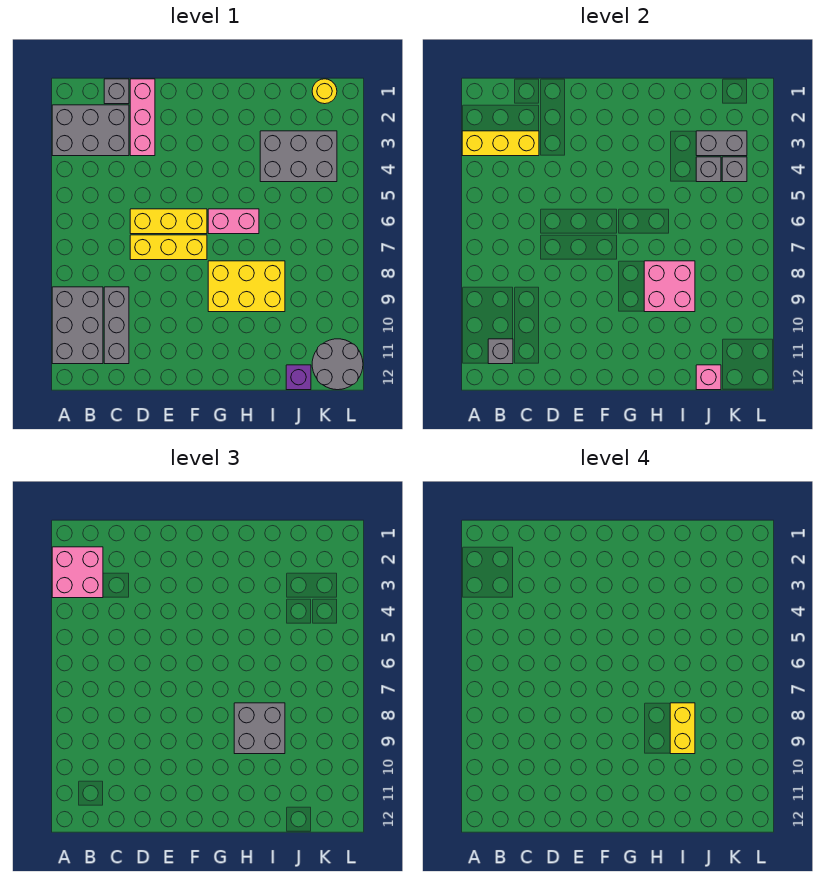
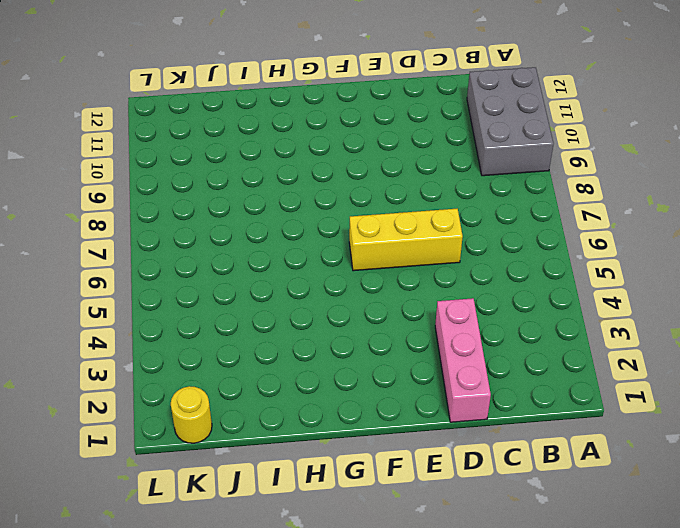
none -> grey brick A2:C3 level 1
none -> grey brick C1 level 1
none -> grey brick C9:C11 level 1

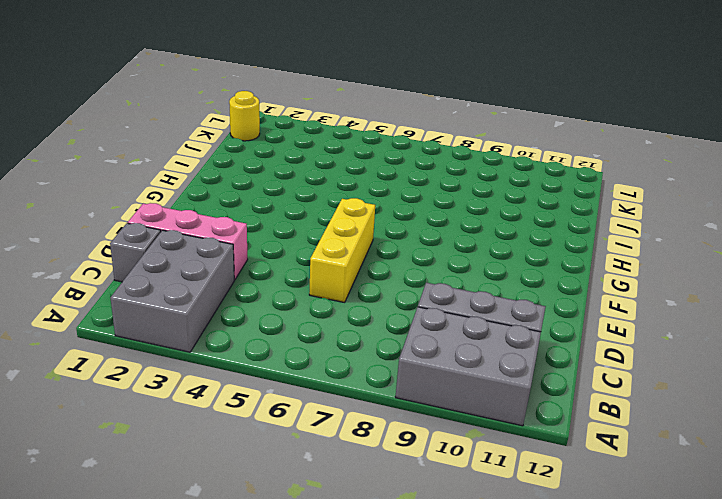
none -> yellow brick D7:F7 level 1
none -> pink brick G6:H6 level 1
none -> yellow brick G8:I9 level 1

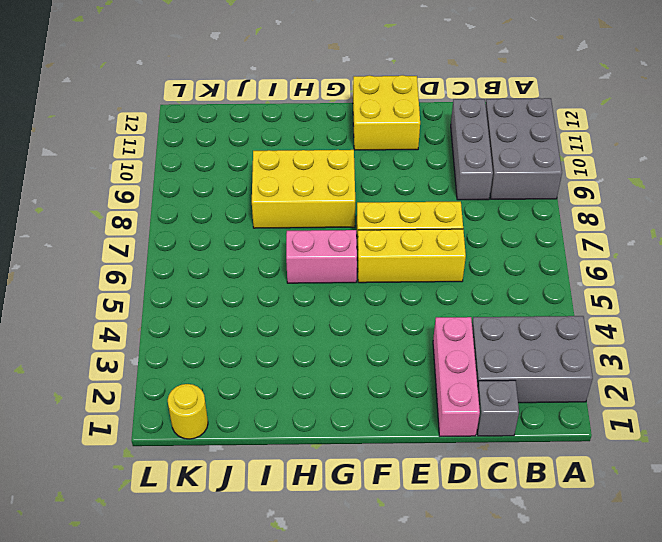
yellow brick E11:F12 level 1 -> none
none -> grey brick I3:K4 level 1
none -> purple brick J12 level 1
none -> grey round brick K11:L12 level 1

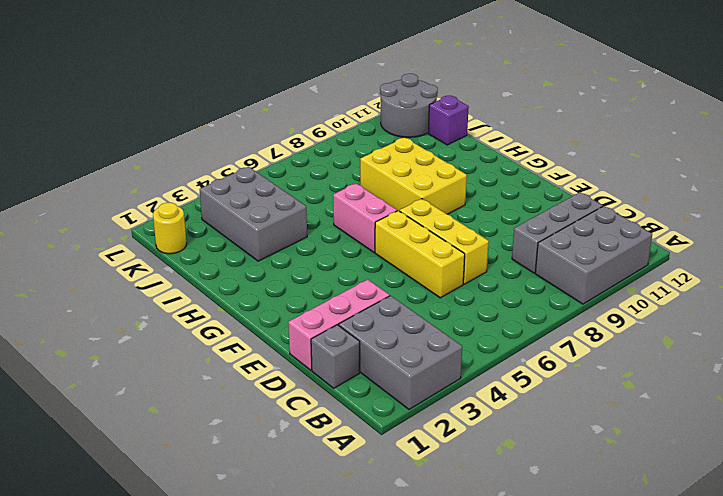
none -> yellow brick A3:C3 level 2
none -> grey brick B11 level 2
none -> pink brick H8:I9 level 2

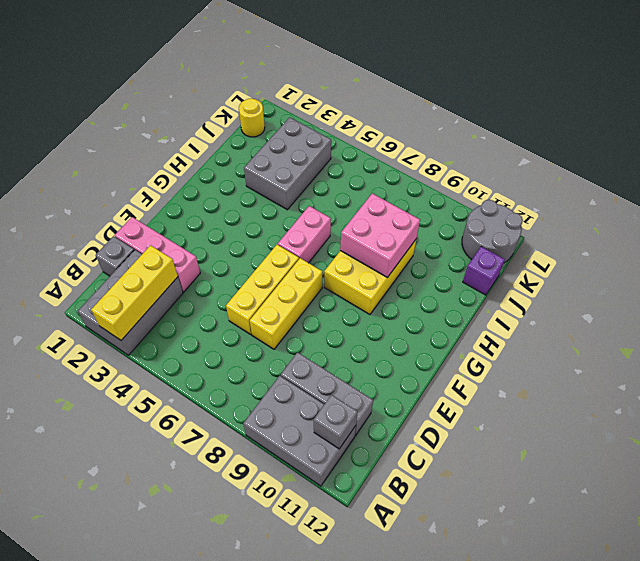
none -> grey brick J3:K3 level 2
none -> grey brick J4 level 2
none -> pink brick J12 level 2

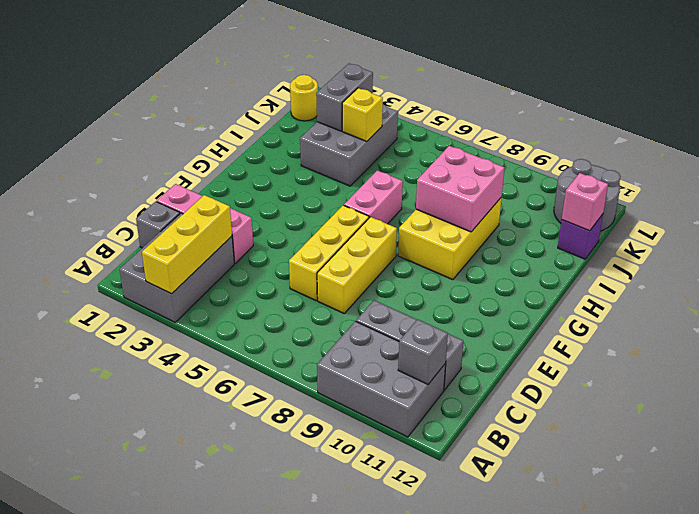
yellow brick J4 level 2 -> grey brick J4 level 2
none -> grey brick K4 level 2
none -> pink brick A2:B3 level 3
none -> grey brick H8:I9 level 3

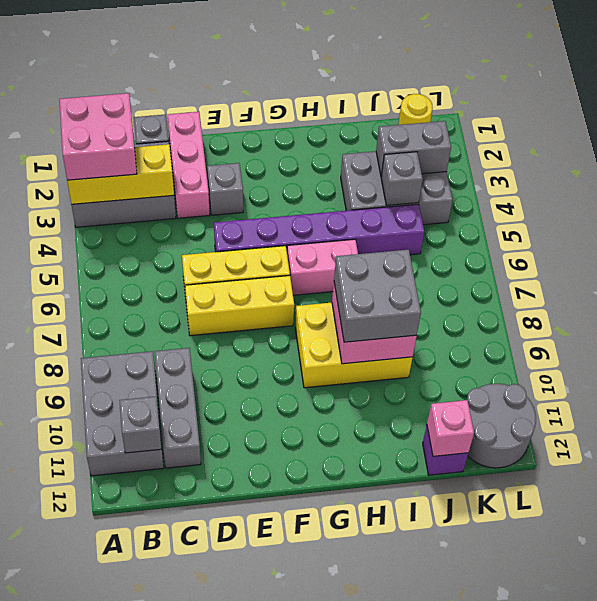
grey brick E3 level 1 -> grey brick K4 level 2
purple brick E5:J5 level 1 -> none
none -> yellow brick I8:I9 level 4

